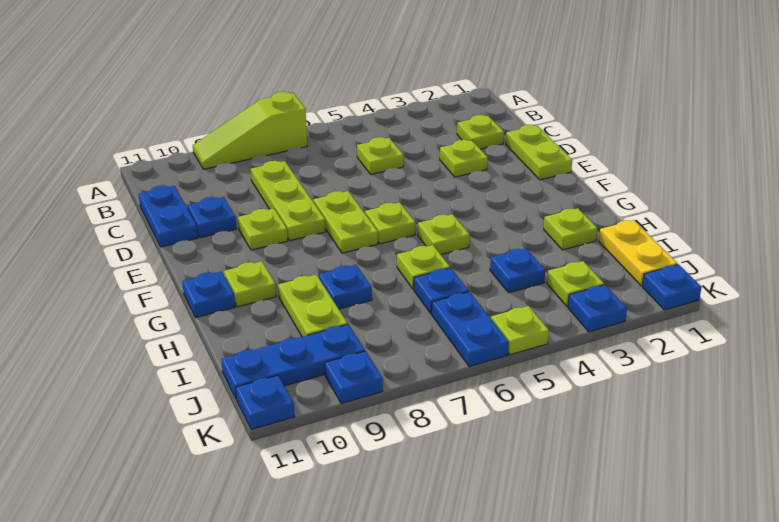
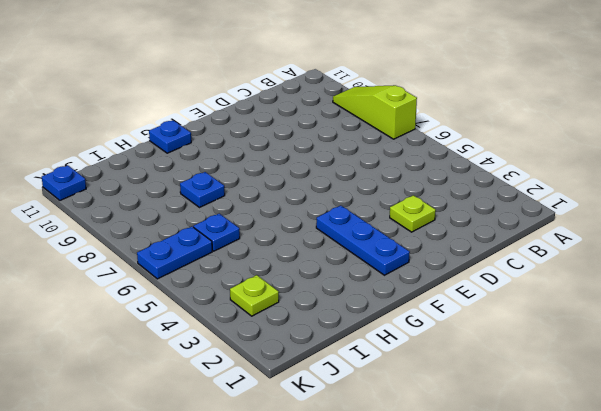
blue plate F2:F4 level 1 -> blue plate J9:J11 level 1
none -> lime plate C2 level 1
none -> lime plate C5 level 1
none -> lime plate C8:E8 level 1

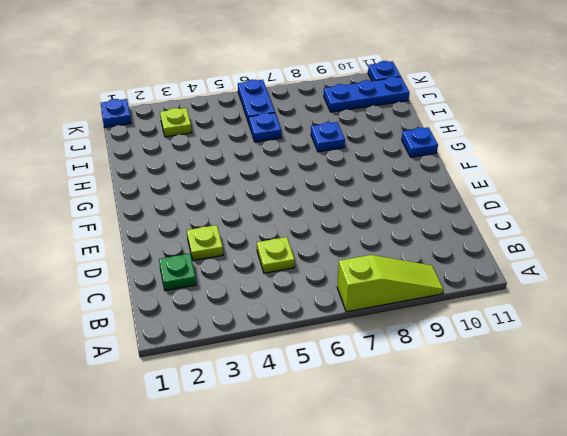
green plate C2 level 1 -> lime plate C2 level 1
none -> lime plate C8:E8 level 1
none -> blue plate C11:D11 level 1
none -> lime plate D1:E1 level 1

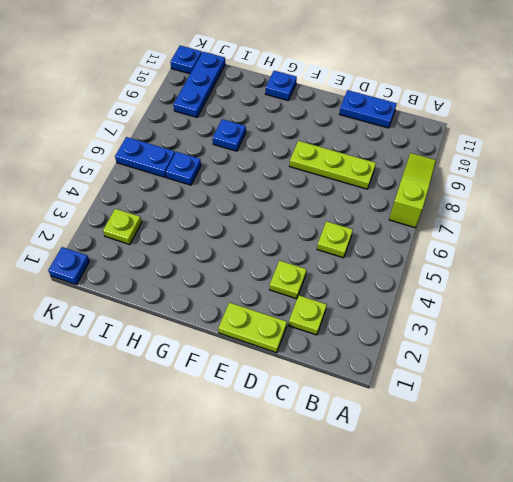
none -> blue plate D10 level 1
none -> lime plate E7:F7 level 1
none -> lime plate E9 level 1

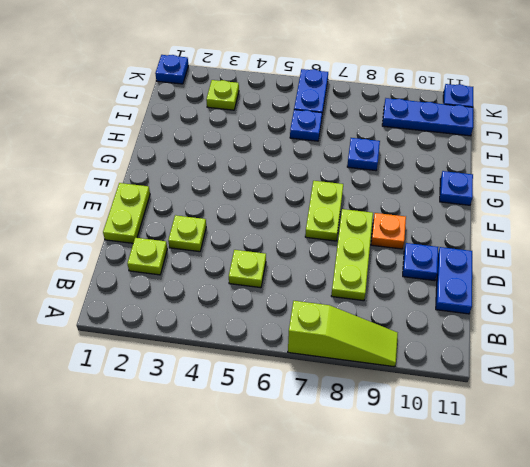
orange plate E9 level 1 -> lime plate E9 level 1
none -> lime plate F6 level 1
none -> lime plate G5 level 1
none -> lime plate G10 level 1

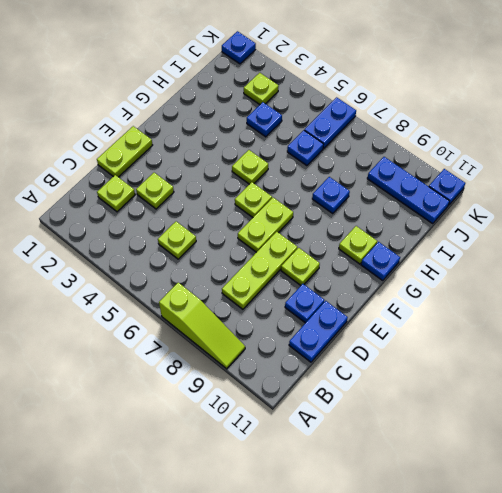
none -> lime plate H2 level 1
none -> lime plate H6 level 1
none -> lime plate H9:I9 level 1

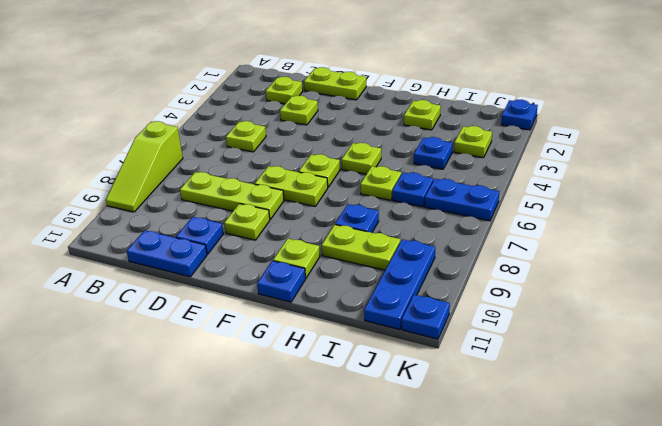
none -> yellow plate I1:J1 level 1
none -> blue plate K3 level 1
none -> lime plate K5 level 1

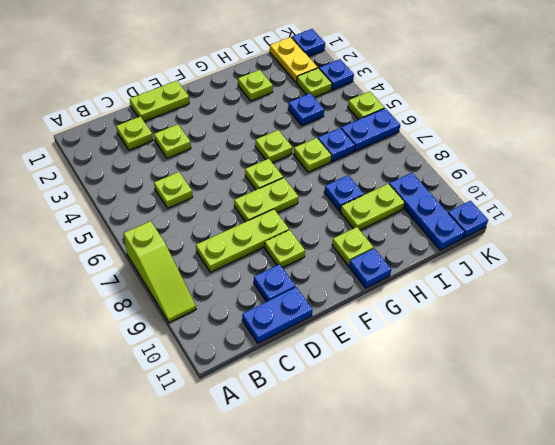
yellow plate J1:J2 level 1 -> yellow plate I1:J1 level 1
none -> blue plate K9 level 1

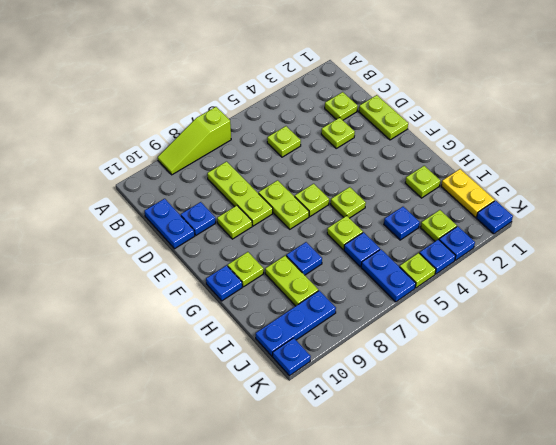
blue plate K4 level 1 -> blue plate K9 level 1

